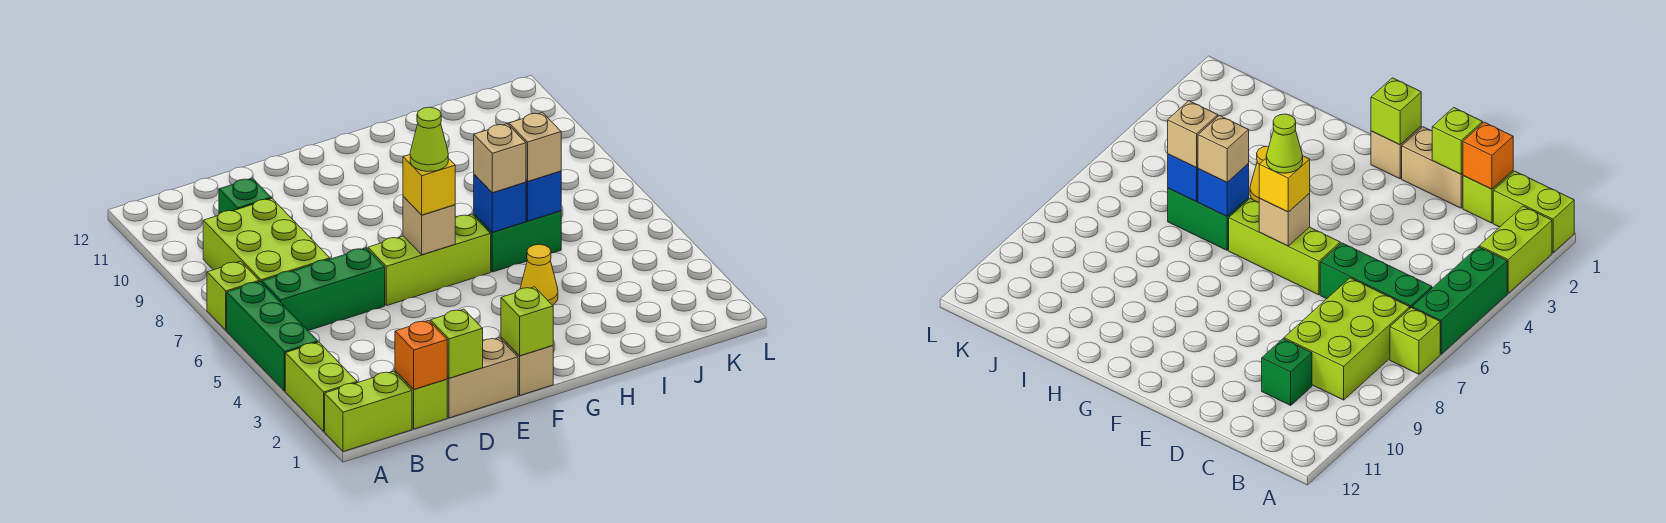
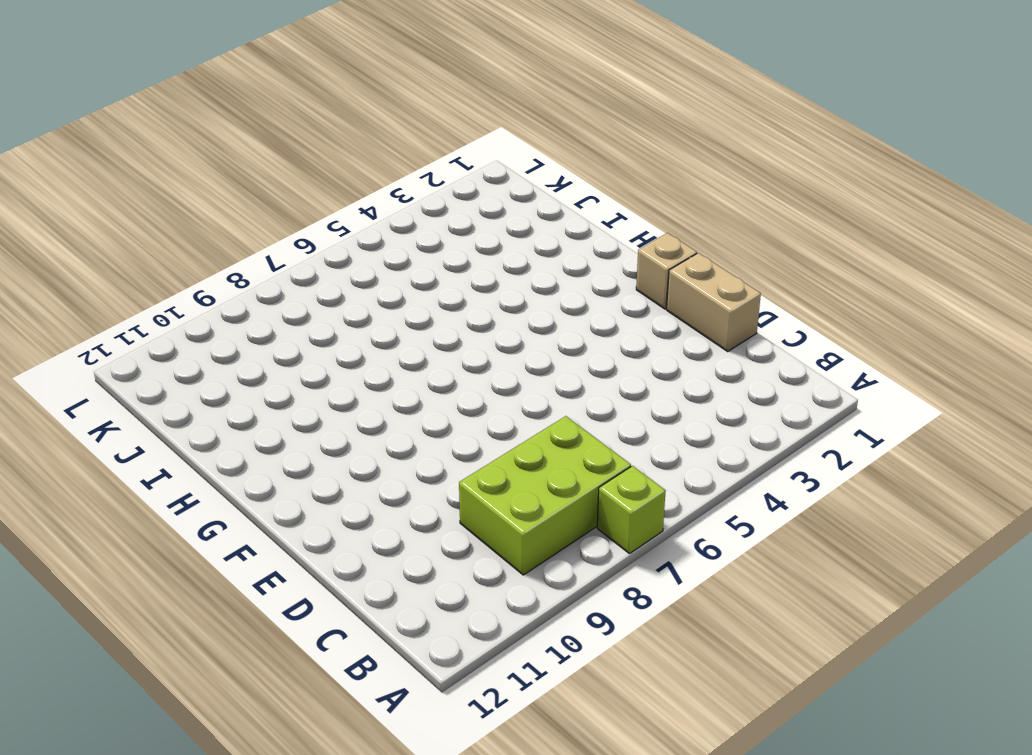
none -> lime brick A1:B1 level 1
none -> lime brick A2:A3 level 1
none -> green brick A4:A6 level 1

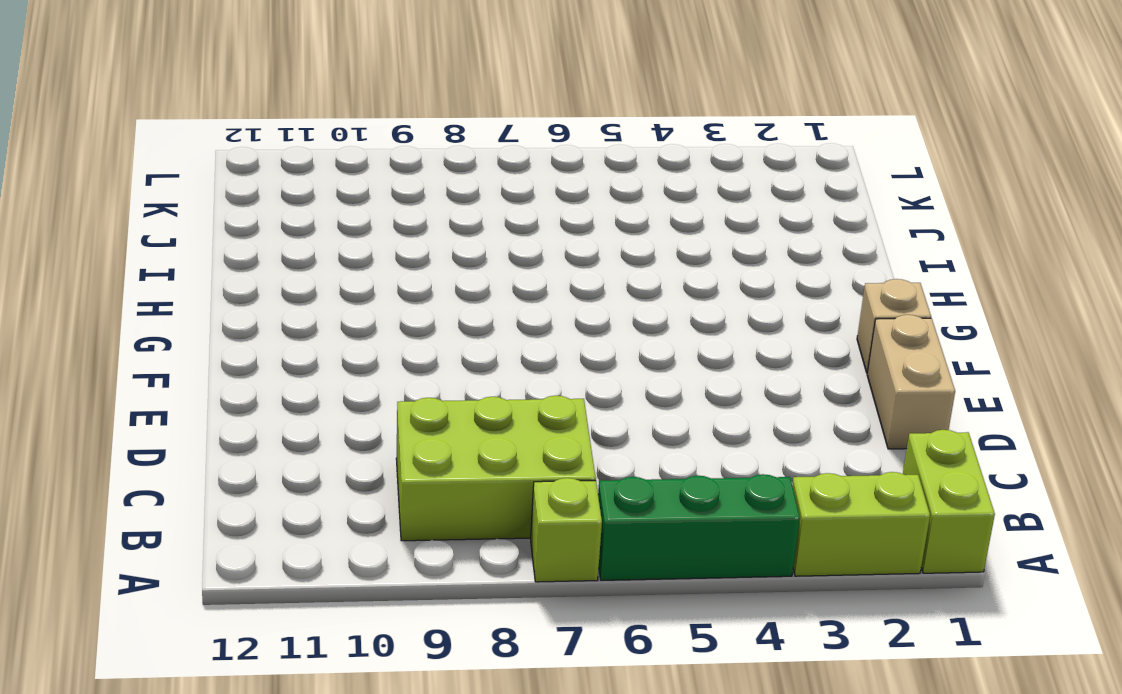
none -> green brick B6:D6 level 1
none -> lime brick C1 level 1
none -> green brick C10 level 1

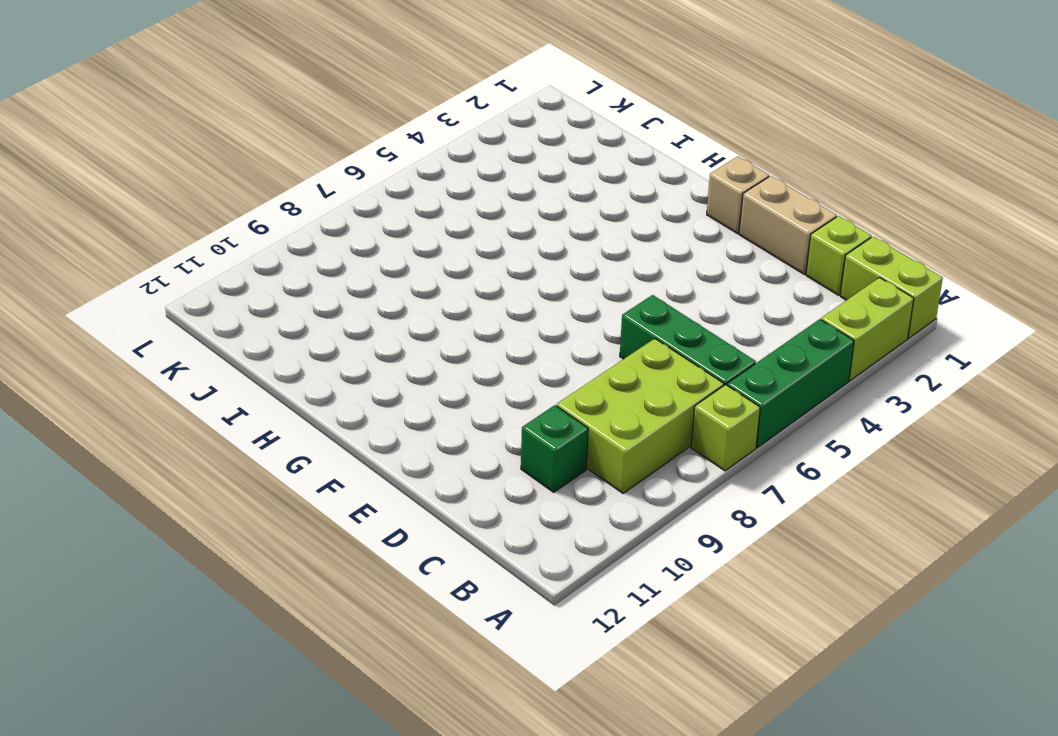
none -> lime brick E6:G6 level 1
none -> yellow cone H4 level 1
none -> green brick H6:I6 level 1

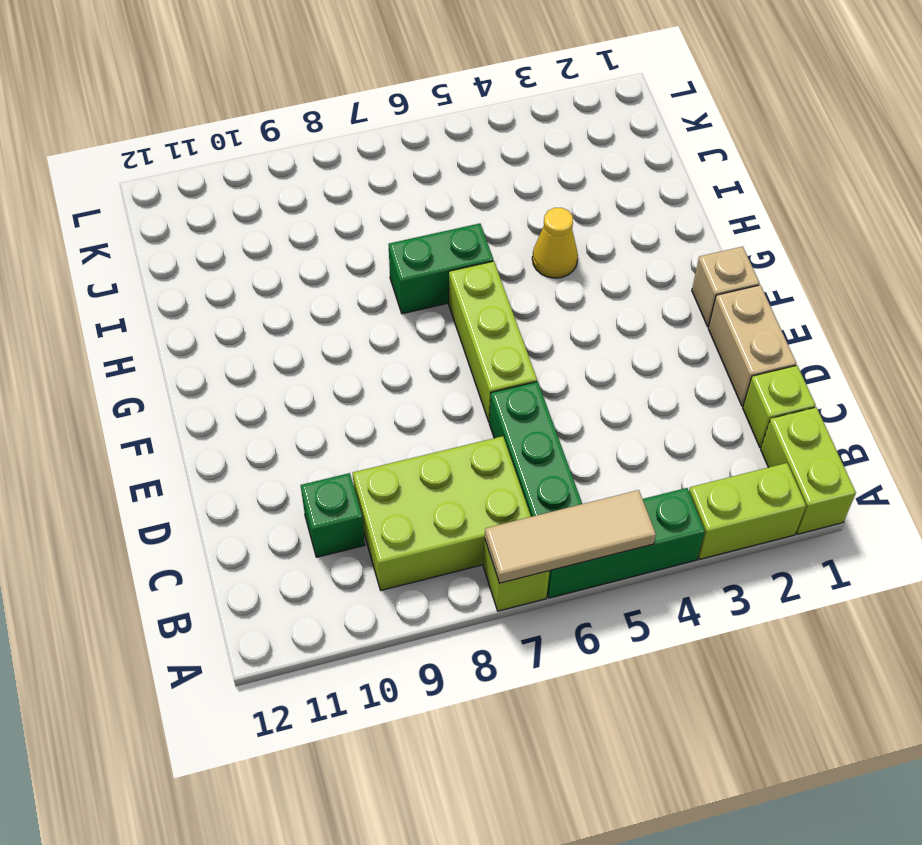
tan tile A5:A7 level 2 -> none
green brick H6:H7 level 1 -> green brick H6:I6 level 1
none -> orange brick C1 level 2
none -> lime brick D1 level 2
none -> lime brick F1 level 2

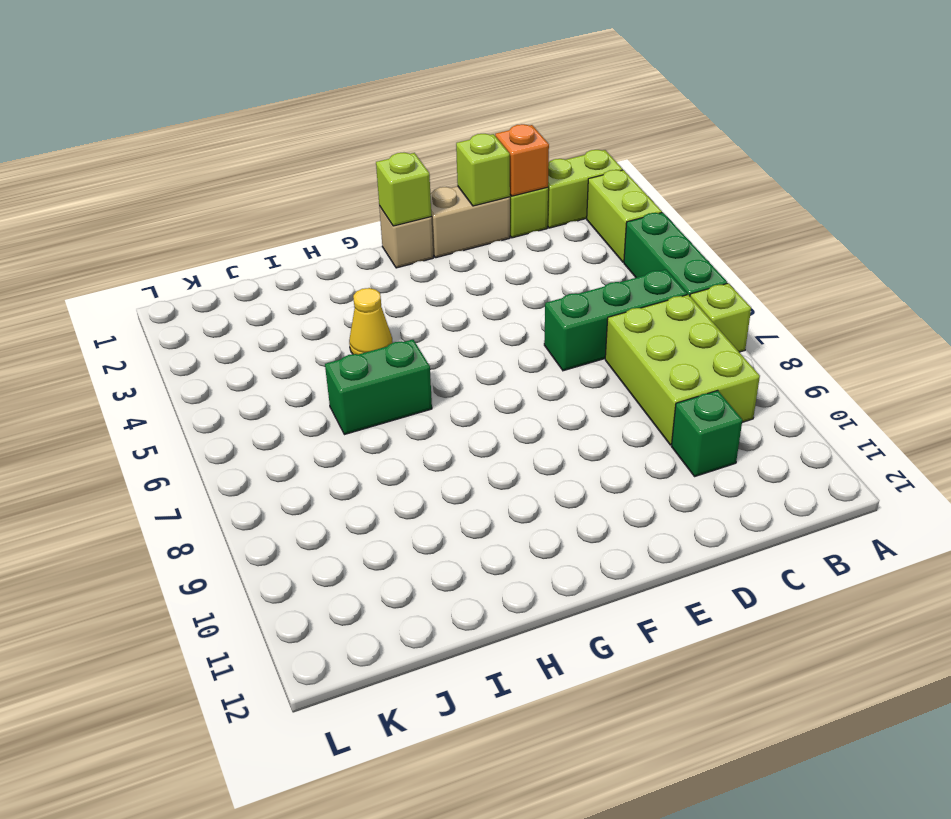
none -> lime brick E6:G6 level 1
none -> tan brick F6 level 2
none -> blue brick H6 level 2

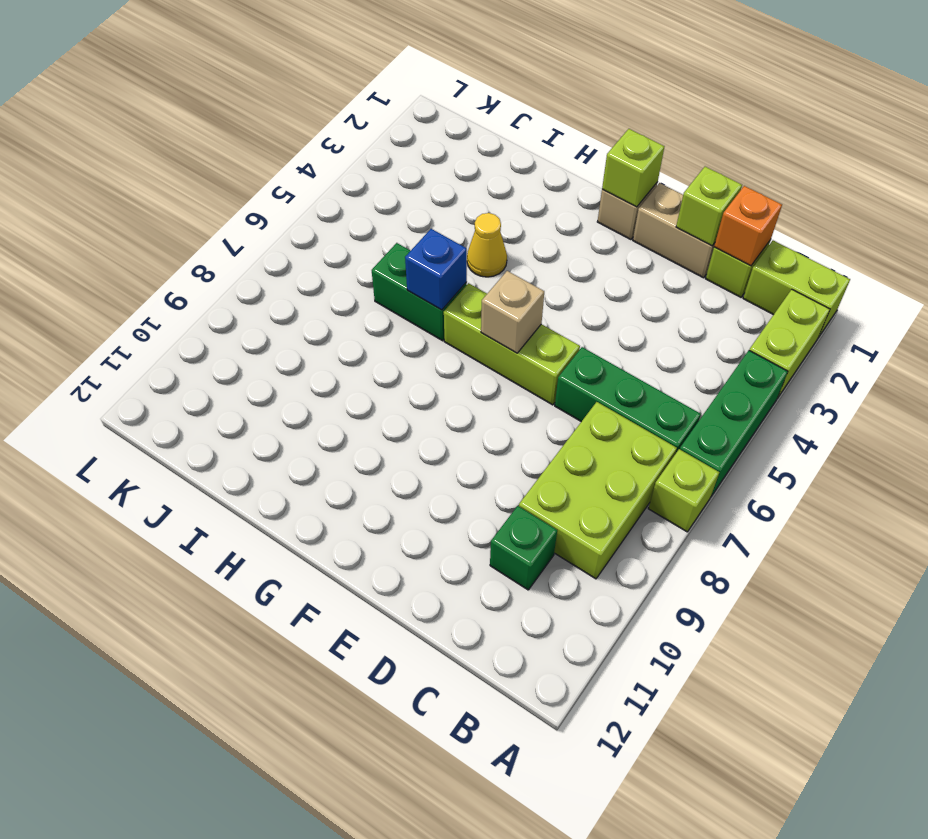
none -> blue brick I6 level 2
none -> yellow brick F6 level 3
none -> tan brick H6 level 3

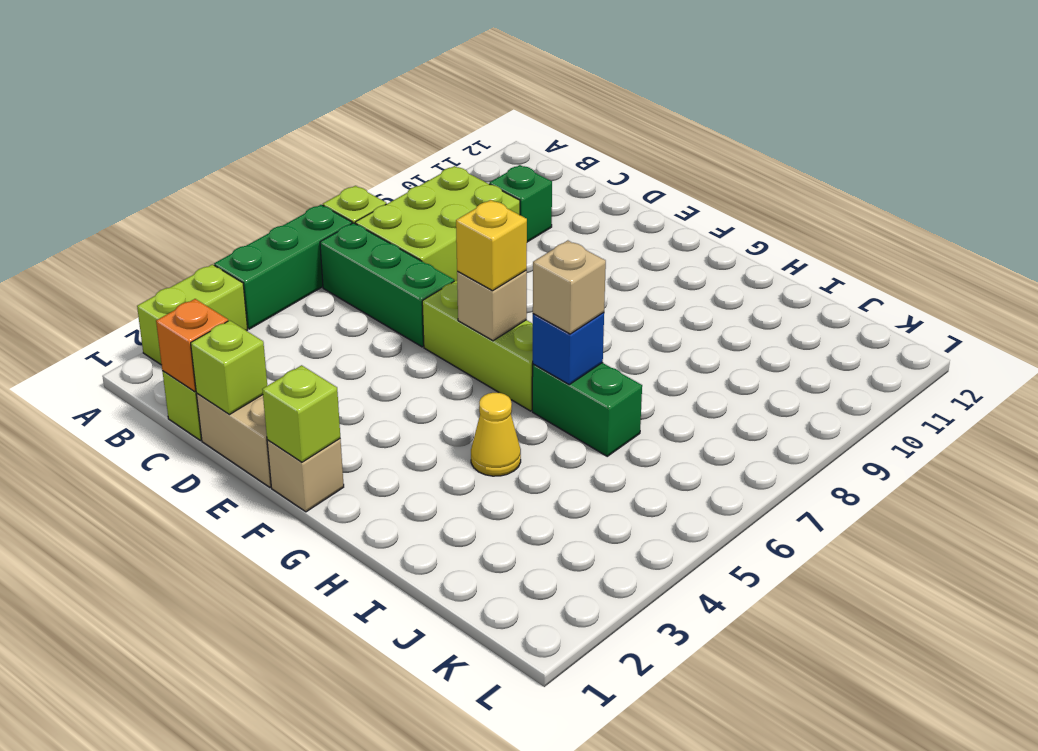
none -> lime brick A1:B1 level 1
none -> blue brick I6 level 2
none -> tan brick I6 level 3

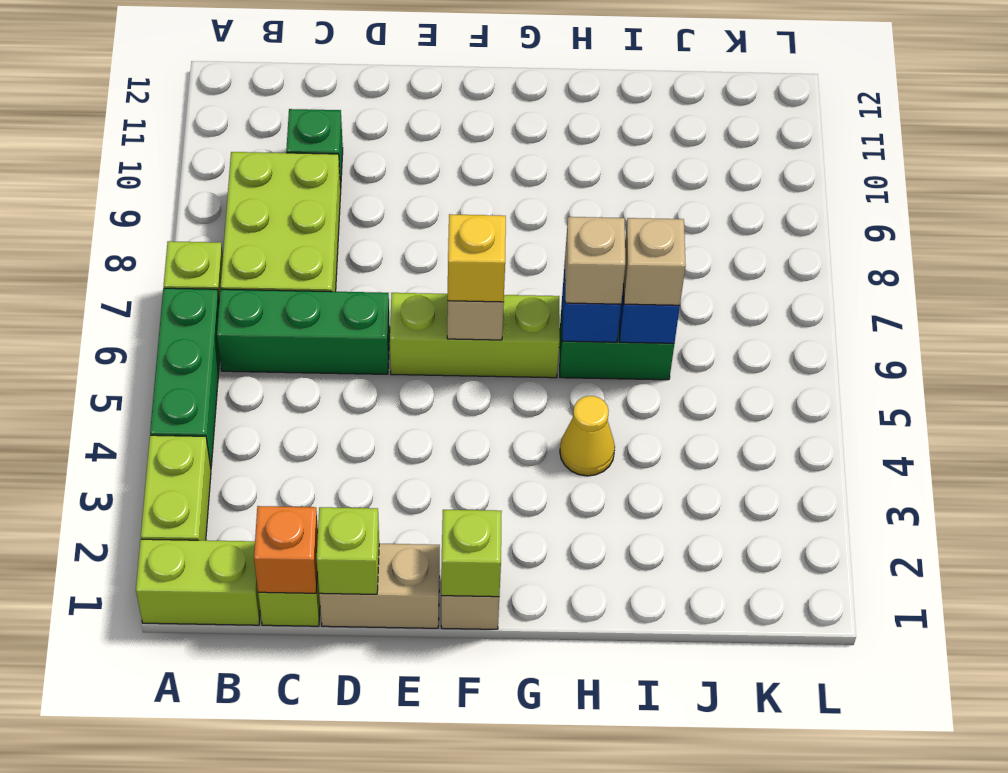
none -> lime cone F6 level 4

